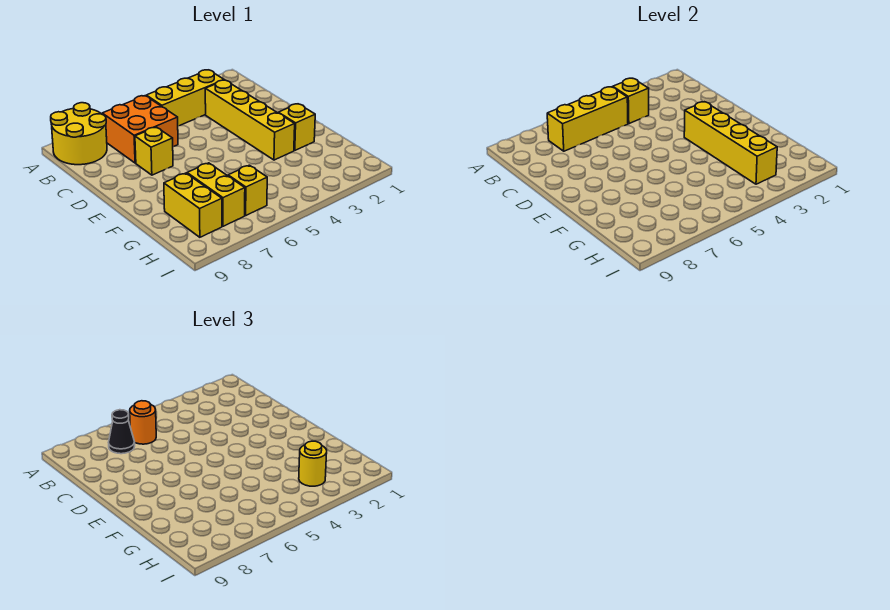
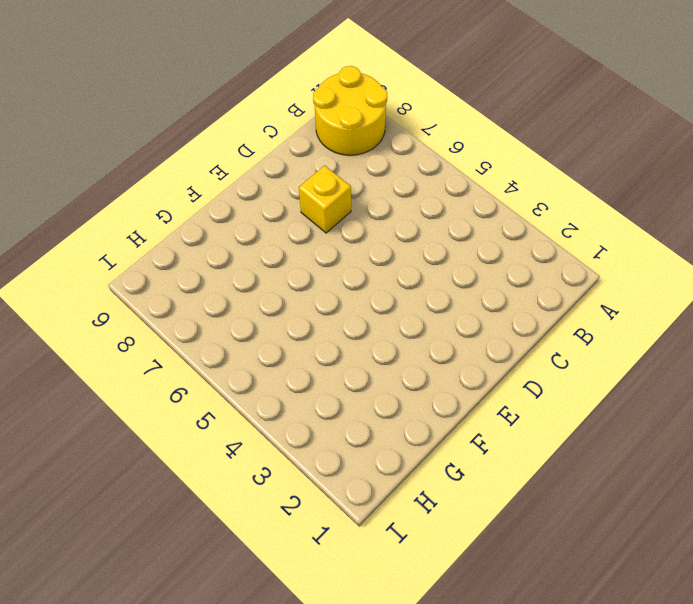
none -> yellow brick B3:B5 level 1
none -> orange brick B6:C7 level 1
none -> yellow brick C3:F3 level 1

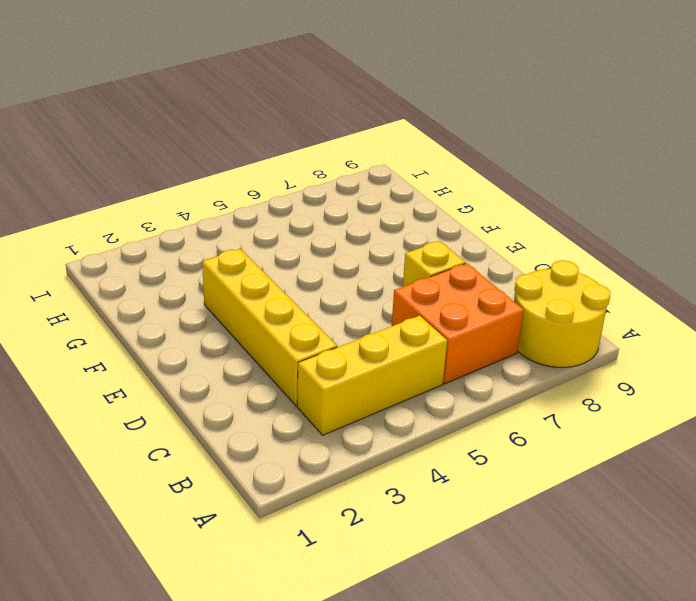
none -> yellow brick F2 level 1
none -> yellow brick G7:H7 level 1
none -> yellow brick G8:H8 level 1

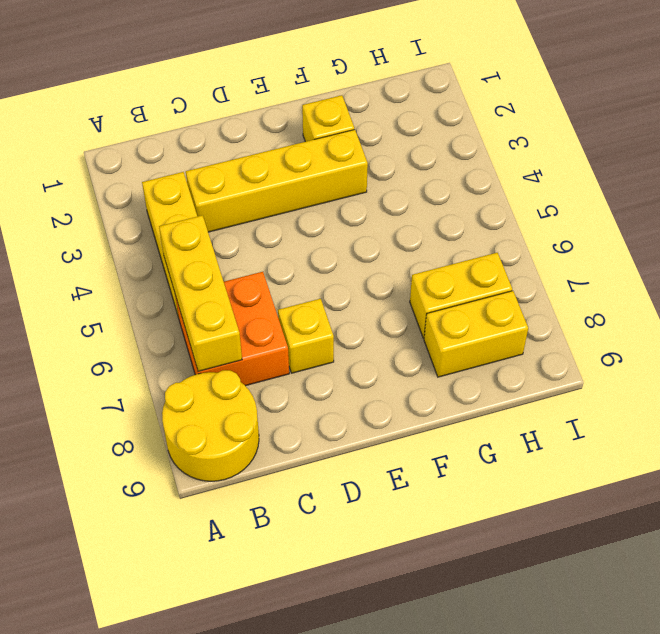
none -> yellow brick H6 level 1
none -> yellow brick B4 level 2
none -> yellow brick E3:H3 level 2

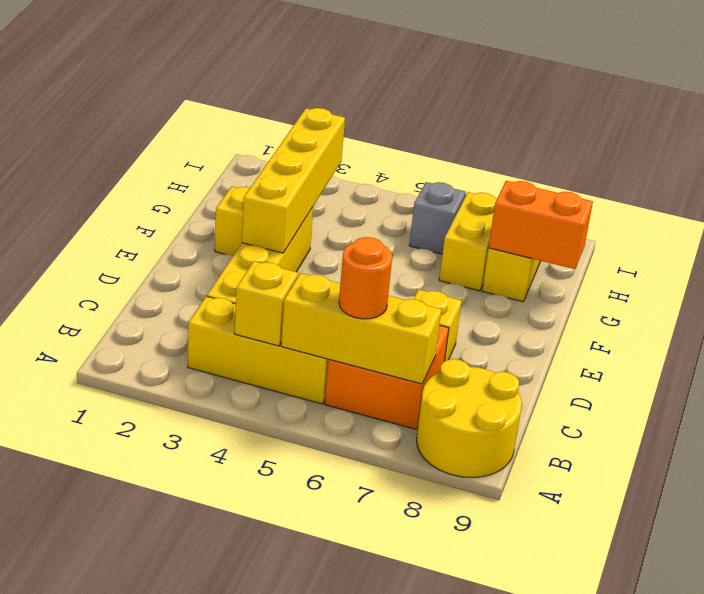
orange brick G8:G9 level 2 -> none
grey brick H6 level 1 -> yellow brick H6 level 1
none -> black cone B7 level 3
none -> yellow round brick H3 level 3

